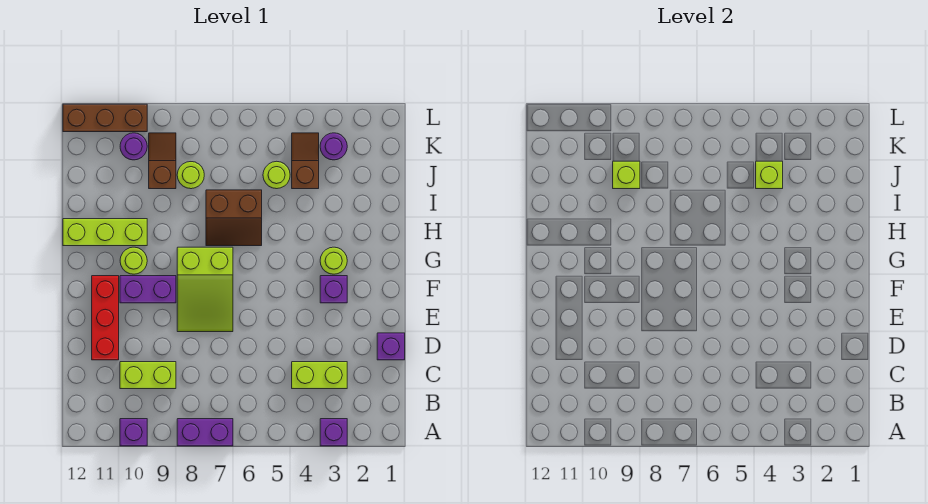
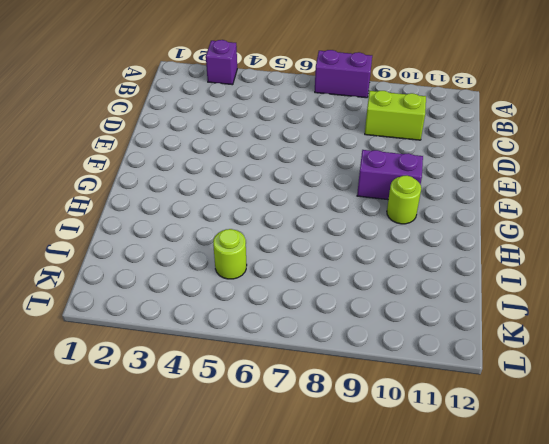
none -> purple brick A10 level 1
none -> lime brick C3:C4 level 1
none -> purple brick D1 level 1

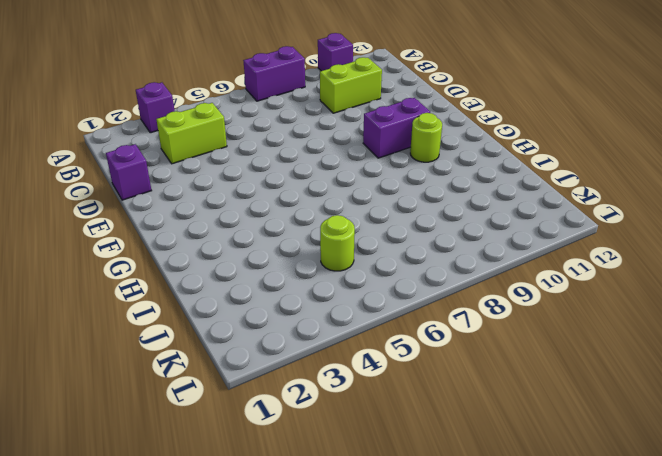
none -> red brick D11:F11 level 1
none -> lime slope E7:G8 level 1 top G
none -> purple brick F3 level 1

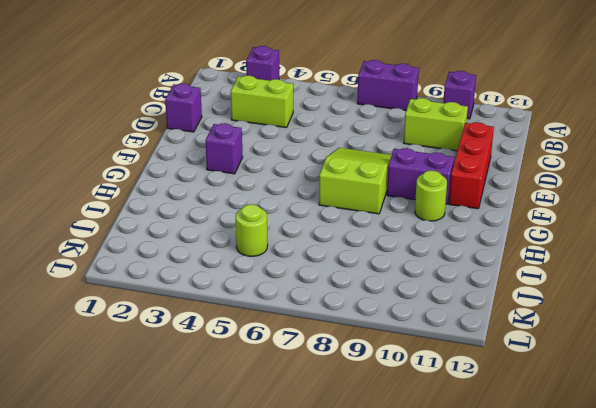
none -> lime round brick G3 level 1
none -> brown slope H6:I7 level 1 top I
none -> lime brick H10:H12 level 1

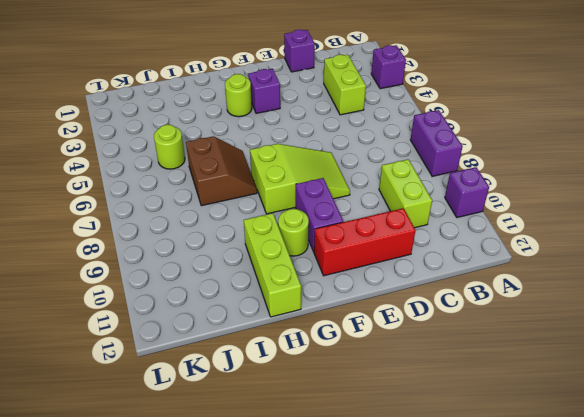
none -> brown slope J4:K4 level 1 top J
none -> lime round brick J8 level 1
none -> brown slope J9:K9 level 1 top J

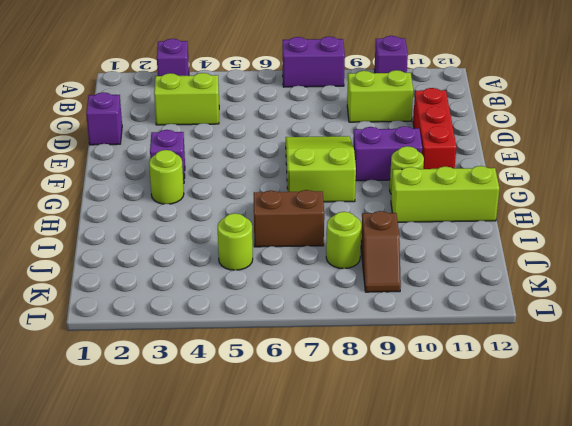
none -> brown slope J4:K4 level 1 top J
none -> purple round brick K3 level 1
none -> purple round brick K10 level 1

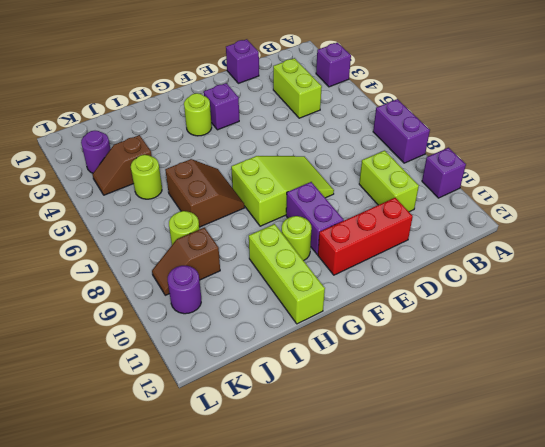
none -> brown brick L10:L12 level 1
none -> lime brick J4 level 2
none -> lime brick J9 level 2

